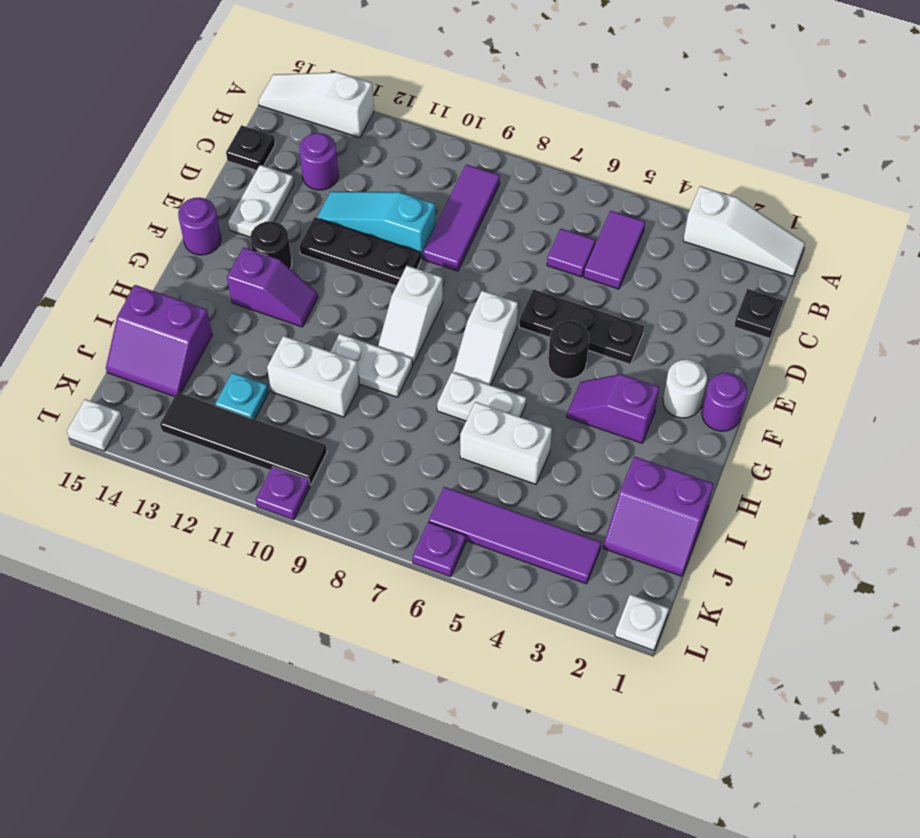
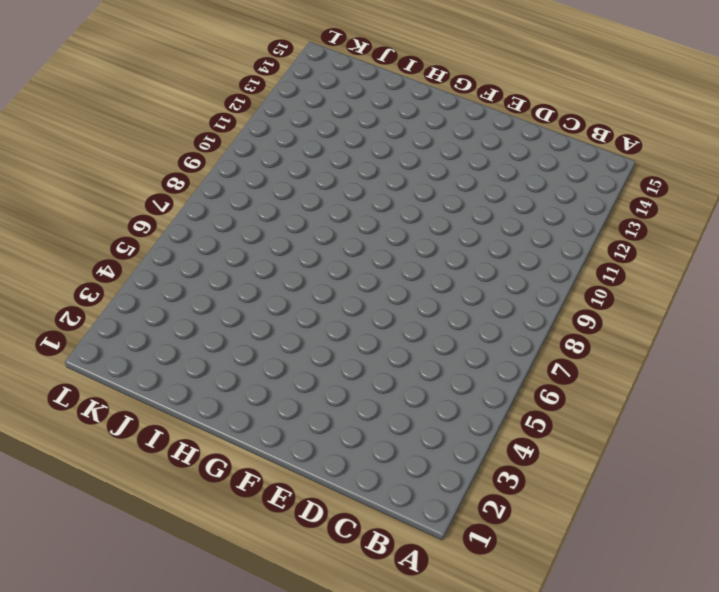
none -> white slope A1:A3 level 1 top 3
none -> white slope A13:A15 level 1 top 13
none -> purple tile B5:C5 level 1
none -> purple tile B9:D9 level 1

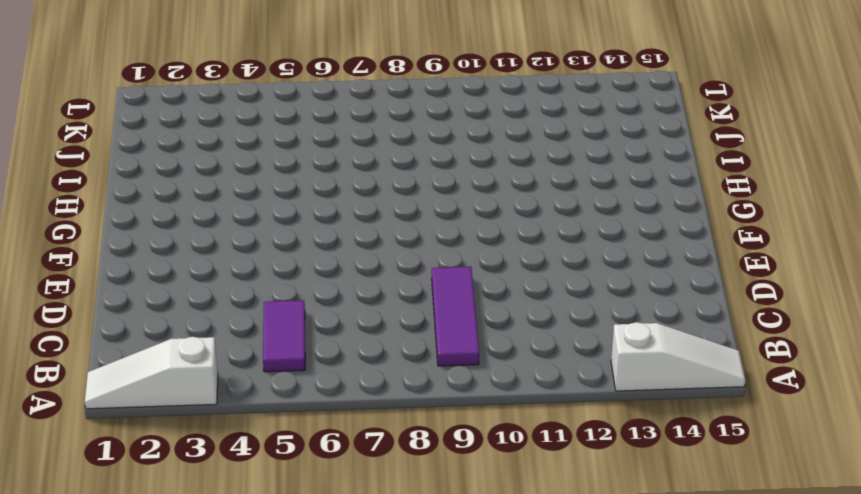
none -> black plate C1 level 1
none -> purple tile C6 level 1
none -> purple round brick C13 level 1
none -> black plate C15 level 1

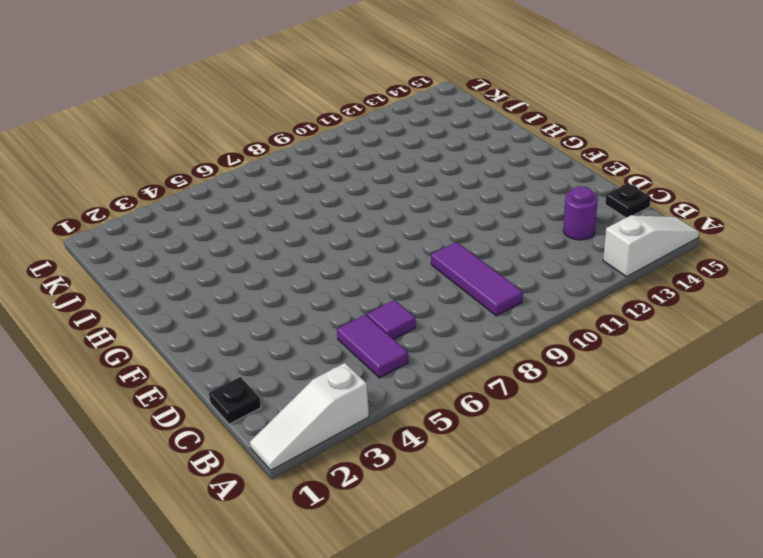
none -> cyan slope D10:D12 level 1 top 10
none -> white plate D14:E14 level 1
none -> black plate E4:E6 level 1
none -> black plate E10:E12 level 1

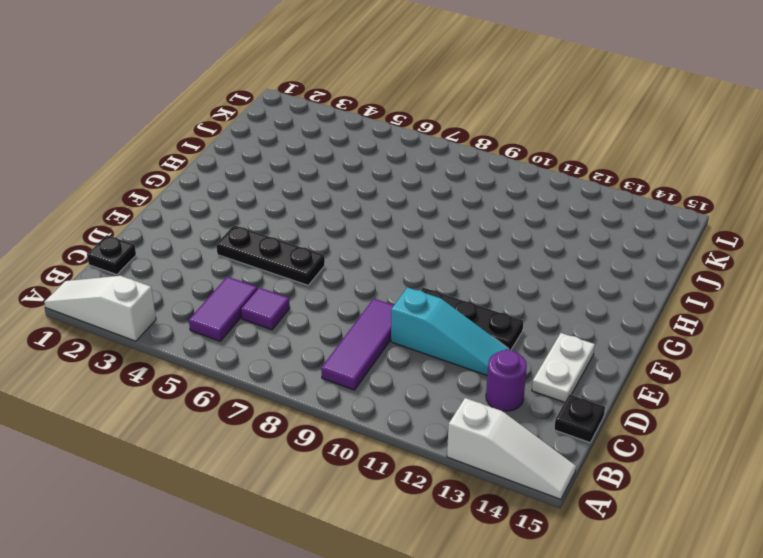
none -> purple round brick F1 level 1
none -> white round brick F2 level 1
none -> black round brick F5 level 1
none -> white slope F7:G7 level 1 top F

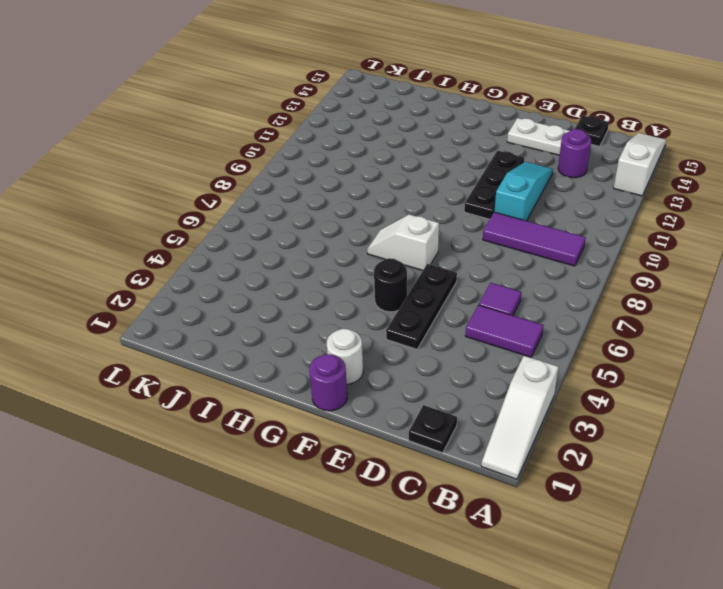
none -> white slope F9:G9 level 1 top F
none -> black round brick F13 level 1
none -> purple round brick F15 level 1
none -> purple slope G3:G4 level 1 top 3

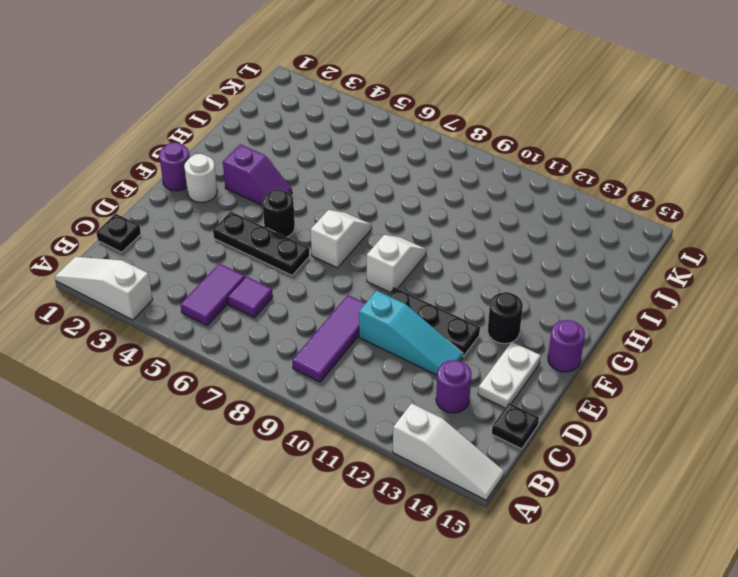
none -> purple slope G12:G13 level 1 top 13
none -> white plate H6:H7 level 1
none -> white plate H9:H10 level 1
none -> purple slope I1:J2 level 1 top I

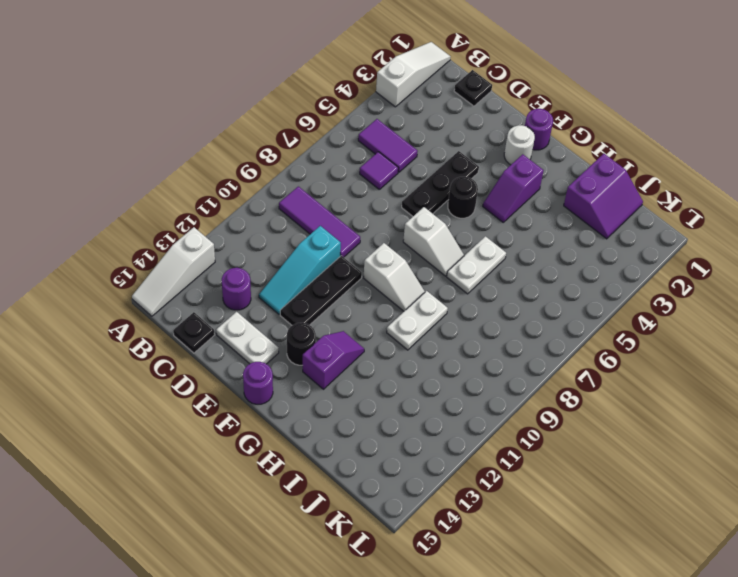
none -> white brick I5:I6 level 1
none -> white brick I10:I11 level 1
none -> purple slope I14:J15 level 1 top I
none -> cyan plate J12 level 1

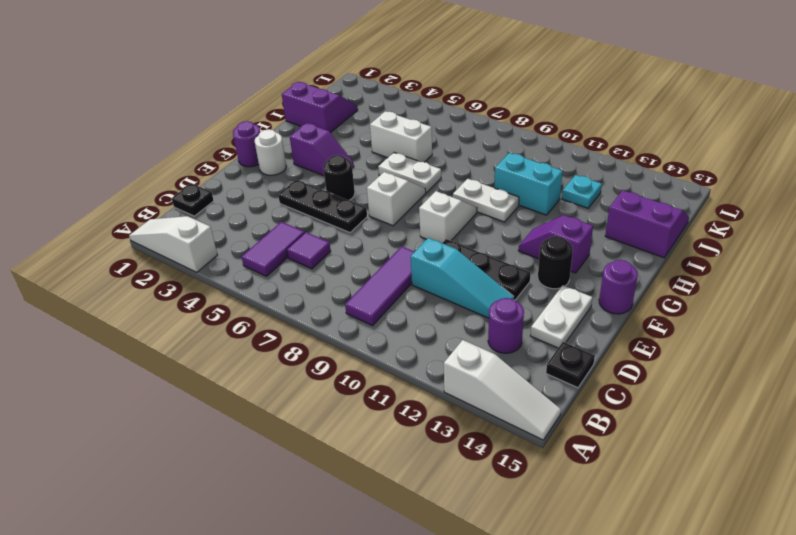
cyan brick I10:I11 level 1 -> white brick I10:I11 level 1
none -> purple tile K3:K6 level 1
none -> black tile K10:K13 level 1
none -> white plate L1 level 1
none -> purple plate L6 level 1

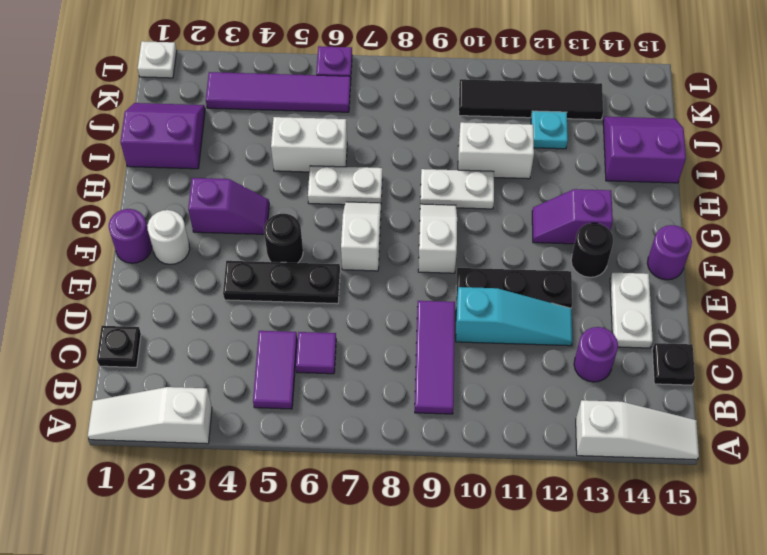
none -> purple plate L10 level 1
none -> white plate L15 level 1

